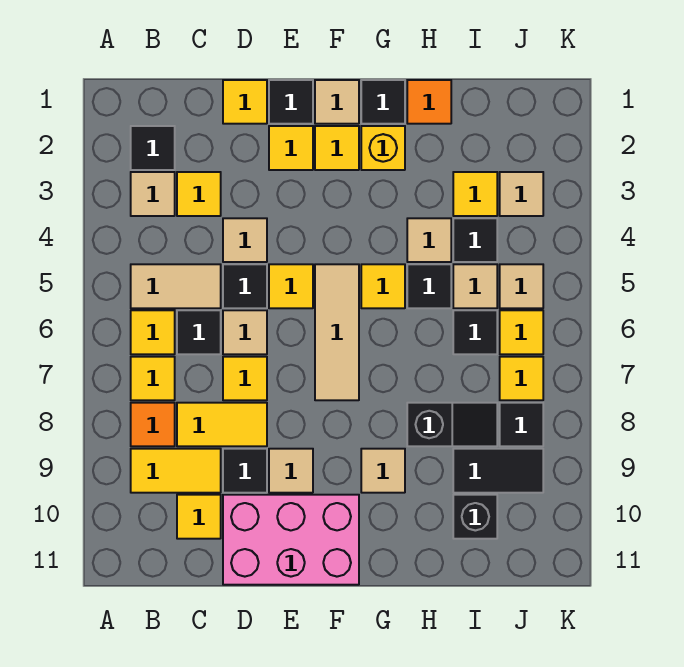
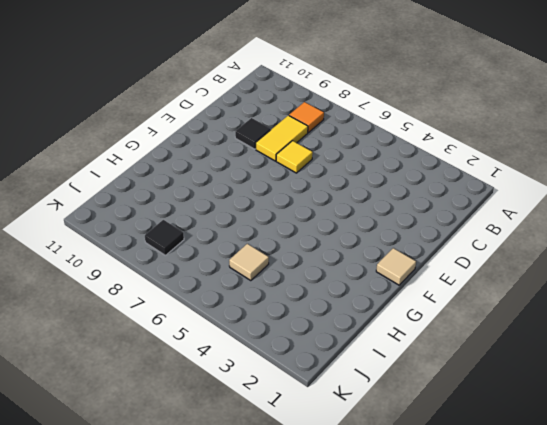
none -> black tile B2 level 1
none -> tan tile B3 level 1
none -> tan tile B5:C5 level 1
none -> yellow tile B6 level 1

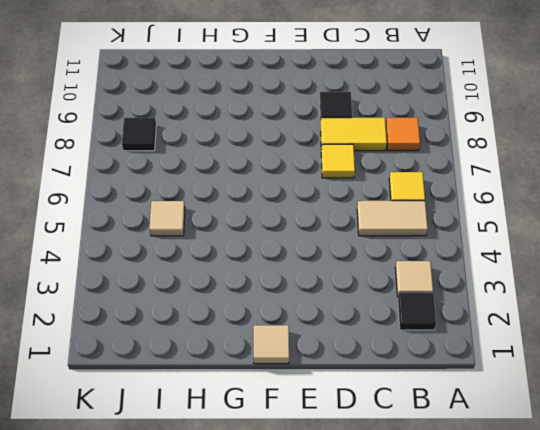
none -> yellow tile B7 level 1
none -> yellow tile B9:C9 level 1
none -> yellow tile C3 level 1
none -> black tile C6 level 1

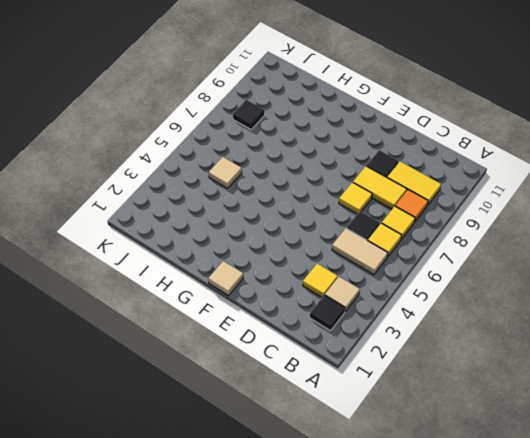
none -> yellow tile C10 level 1
none -> yellow tile D1 level 1
none -> tan tile D4 level 1
none -> black tile D5 level 1

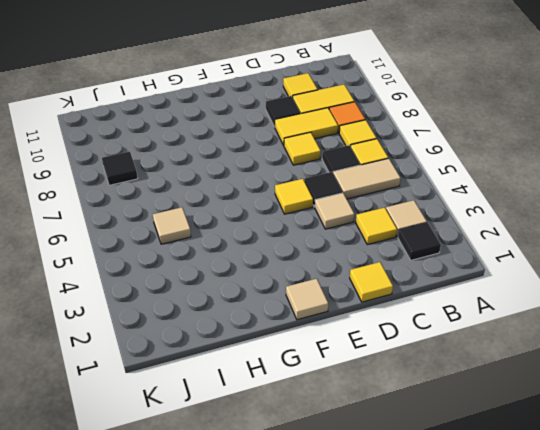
none -> tan tile D6 level 1
none -> pink brick D10:F11 level 1
none -> black tile E1 level 1
none -> yellow tile E2 level 1

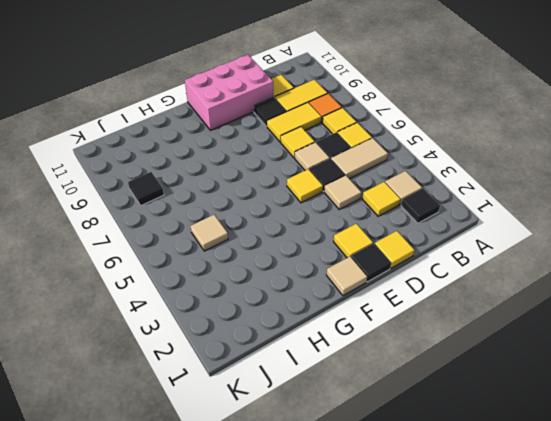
none -> tan tile E9 level 1
none -> yellow tile F2 level 1
none -> tan tile F5:F7 level 1
none -> black tile G1 level 1

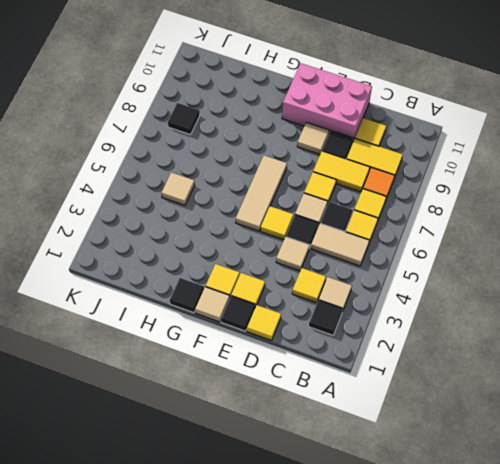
none -> yellow brick G2 level 1
none -> yellow tile G5 level 1
none -> tan tile G9 level 1
none -> orange tile H1 level 1

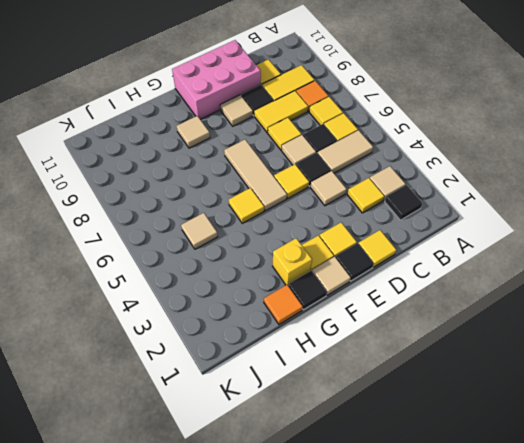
none -> tan tile H4 level 1
none -> black tile H5 level 1
none -> black slope H8:I8 level 1 top H
none -> yellow tile I3 level 1

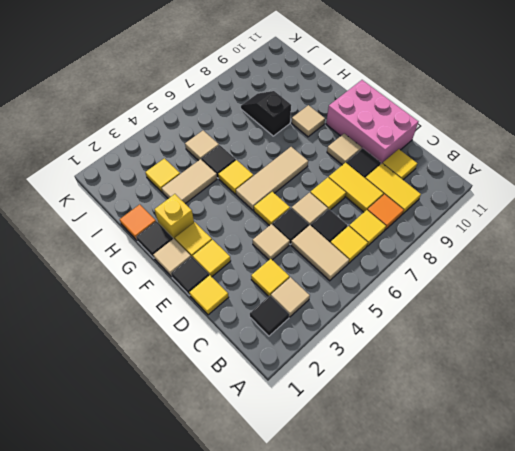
tan tile H3:H4 level 1 -> tan tile H4 level 1
none -> black tile I4 level 1
none -> black tile I6 level 1
none -> black tile I9:J9 level 1
none -> black brick I10 level 1

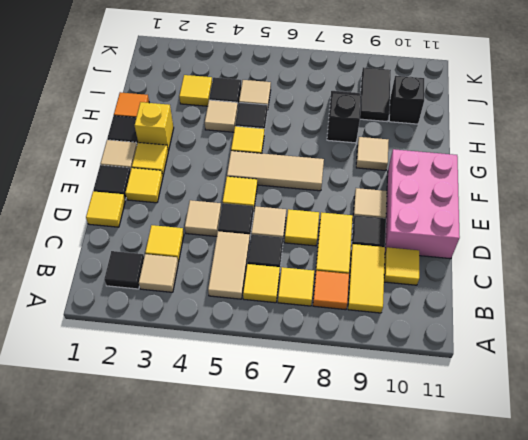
none -> black tile I6 level 1
none -> tan tile J3 level 1
none -> tan tile J5 level 1
none -> yellow tile J6 level 1

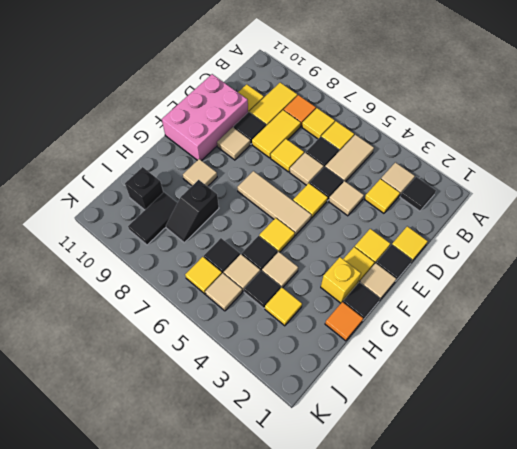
none -> tan tile J3 level 1
none -> yellow tile J7 level 1
none -> black tile J8 level 1

